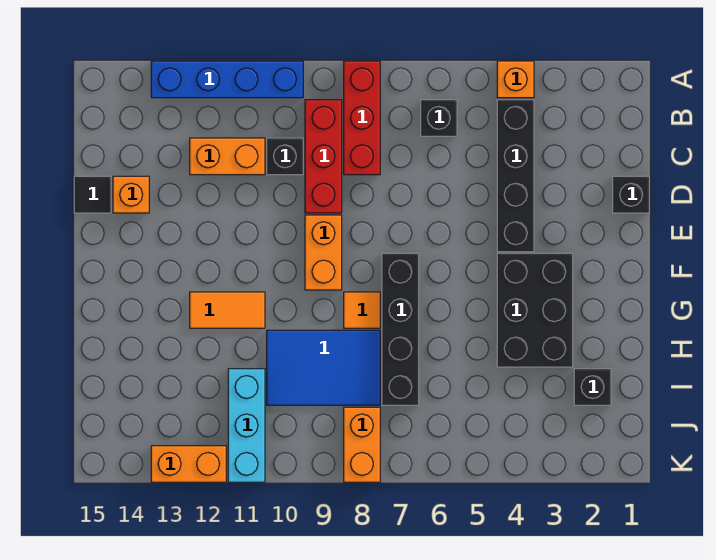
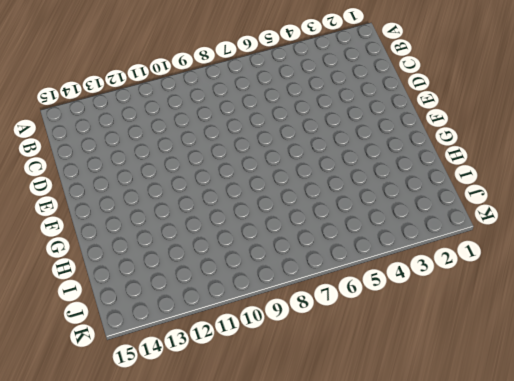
none -> orange brick A4 level 1
none -> red brick A8:C8 level 1
none -> blue brick A10:A13 level 1

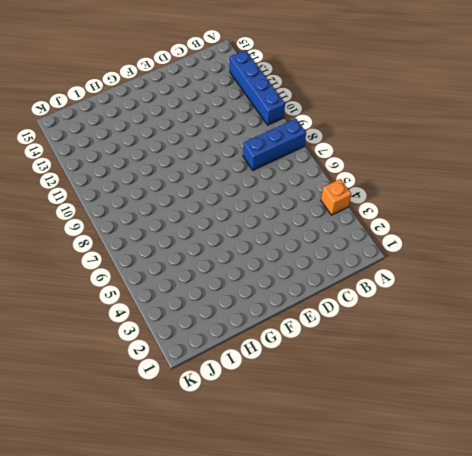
blue brick A8:C8 level 1 -> red brick A8:C8 level 1
none -> black brick B4:E4 level 1
none -> black brick B6 level 1
none -> red brick B9:D9 level 1

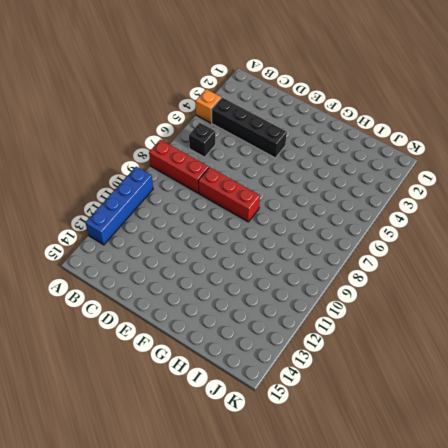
red brick D8:F8 level 1 -> red brick B9:D9 level 1
none -> black brick C10 level 1
none -> orange brick C11:C12 level 1
none -> black brick D1 level 1

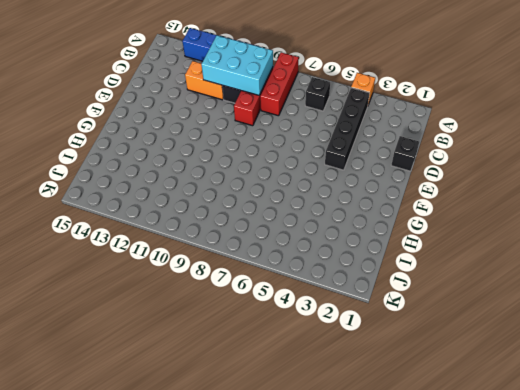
cyan brick B9:C11 level 2 -> none
none -> orange brick D14 level 1
none -> black tile D15 level 1
none -> orange brick E9:F9 level 1

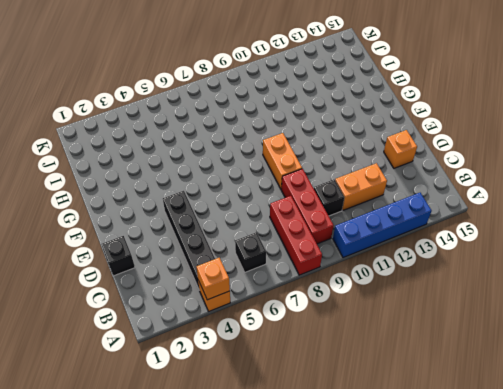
orange brick A4 level 2 -> none
none -> black tile D15 level 1
none -> black brick F3:H4 level 1
none -> black brick F7:I7 level 1

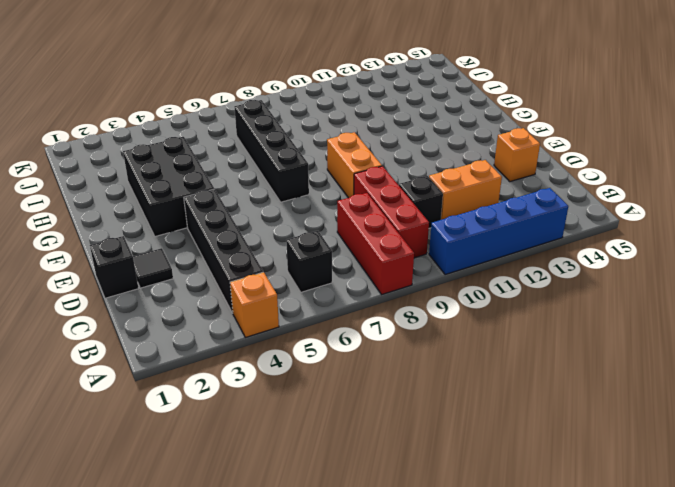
black tile D2 level 1 -> black tile D15 level 1
none -> orange tile G8 level 1
none -> orange tile G11:G12 level 1
none -> blue tile H8:I10 level 1

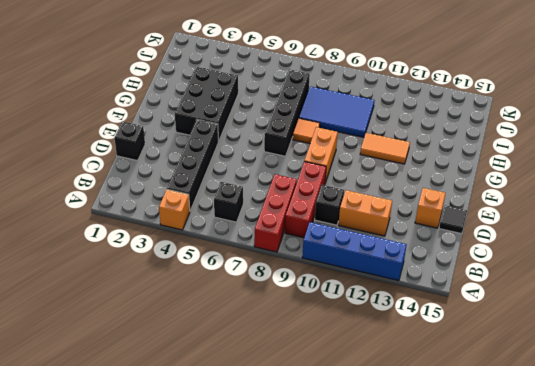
none -> black brick I2 level 1
none -> cyan brick I11:K11 level 1
none -> orange brick J8:K8 level 1

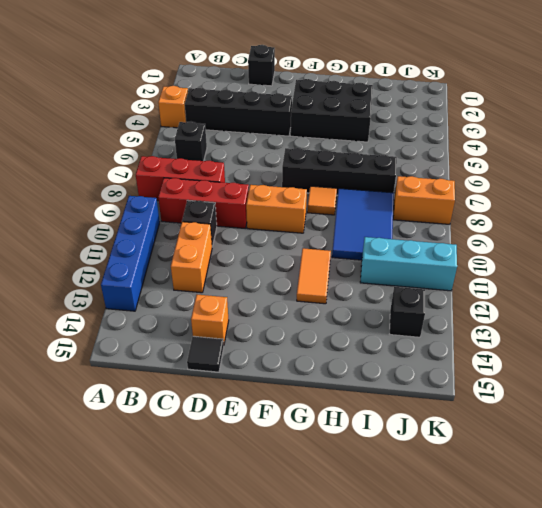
black brick J13 level 1 -> black brick I2 level 1
none -> orange brick K12:K13 level 1

